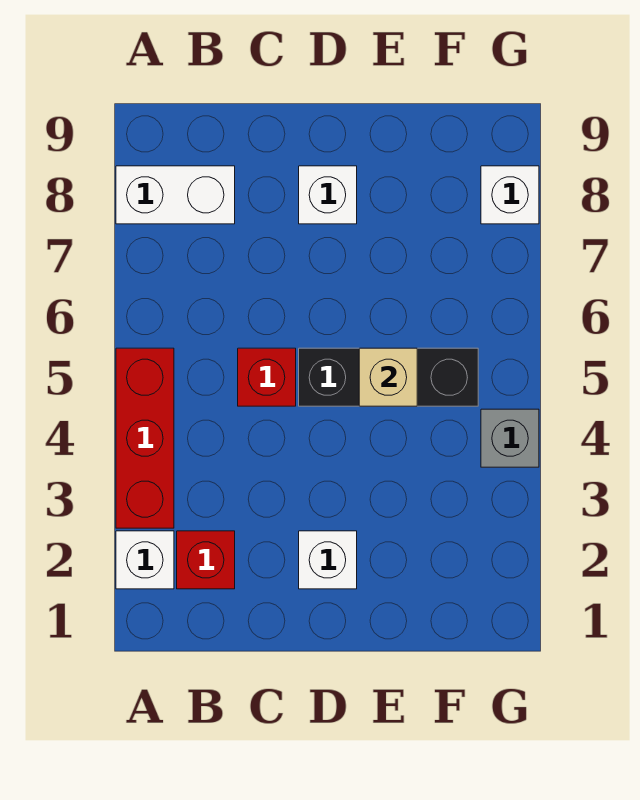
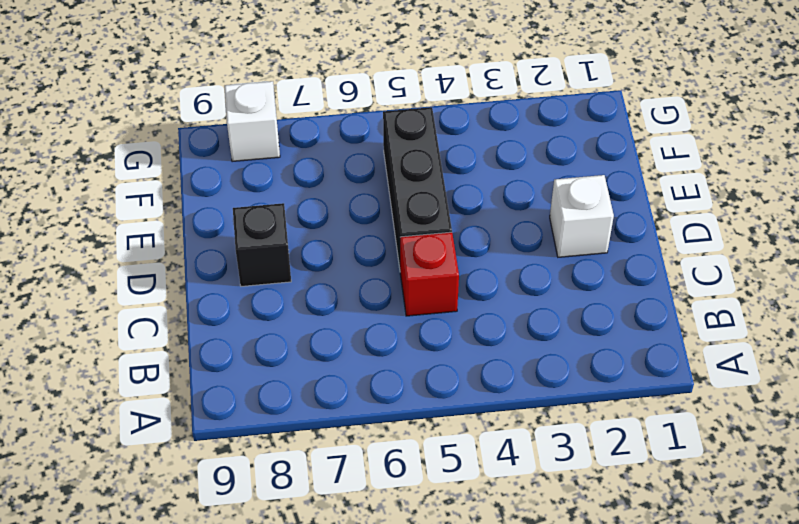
black brick D8 level 1 -> white brick D8 level 1
none -> white brick A2 level 1
none -> red brick A3:A5 level 1

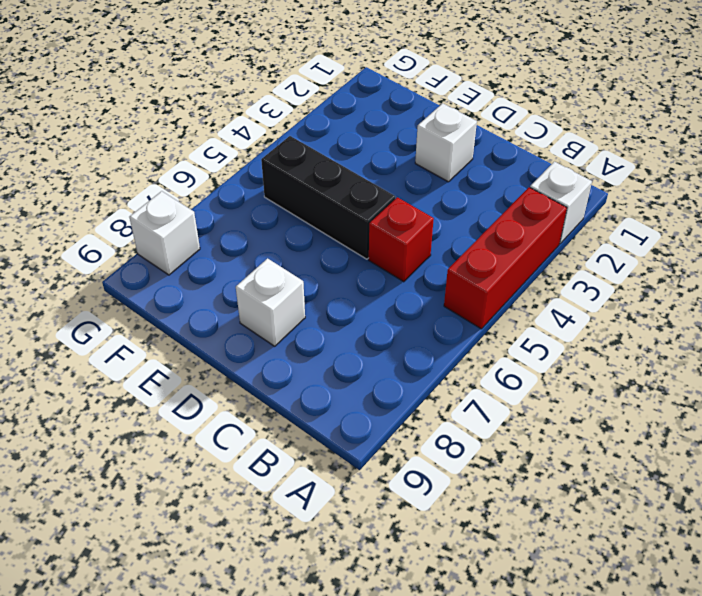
none -> white brick A8:B8 level 1
none -> red brick B2 level 1

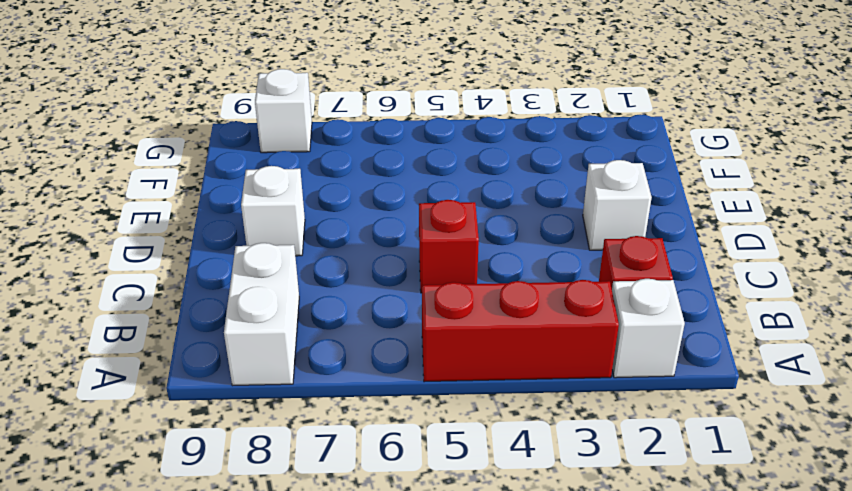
none -> black brick D5:F5 level 1
none -> grey brick G4 level 1

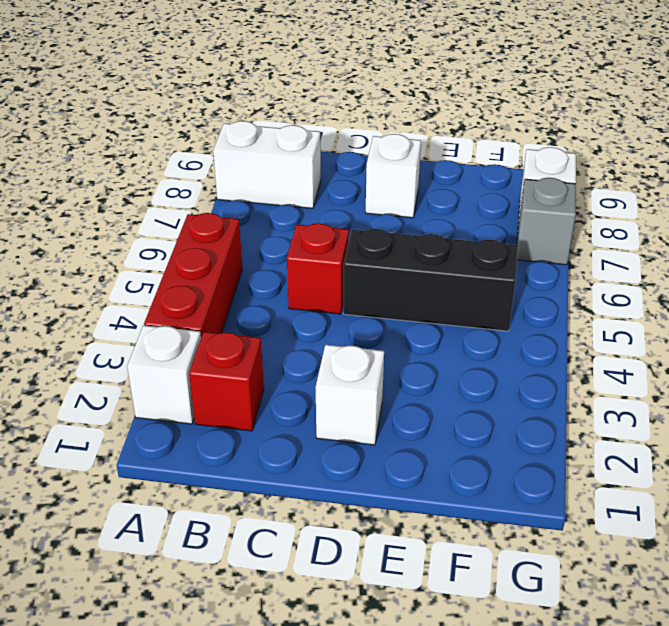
grey brick G7 level 1 -> grey brick G4 level 1
none -> tan brick E5 level 2

